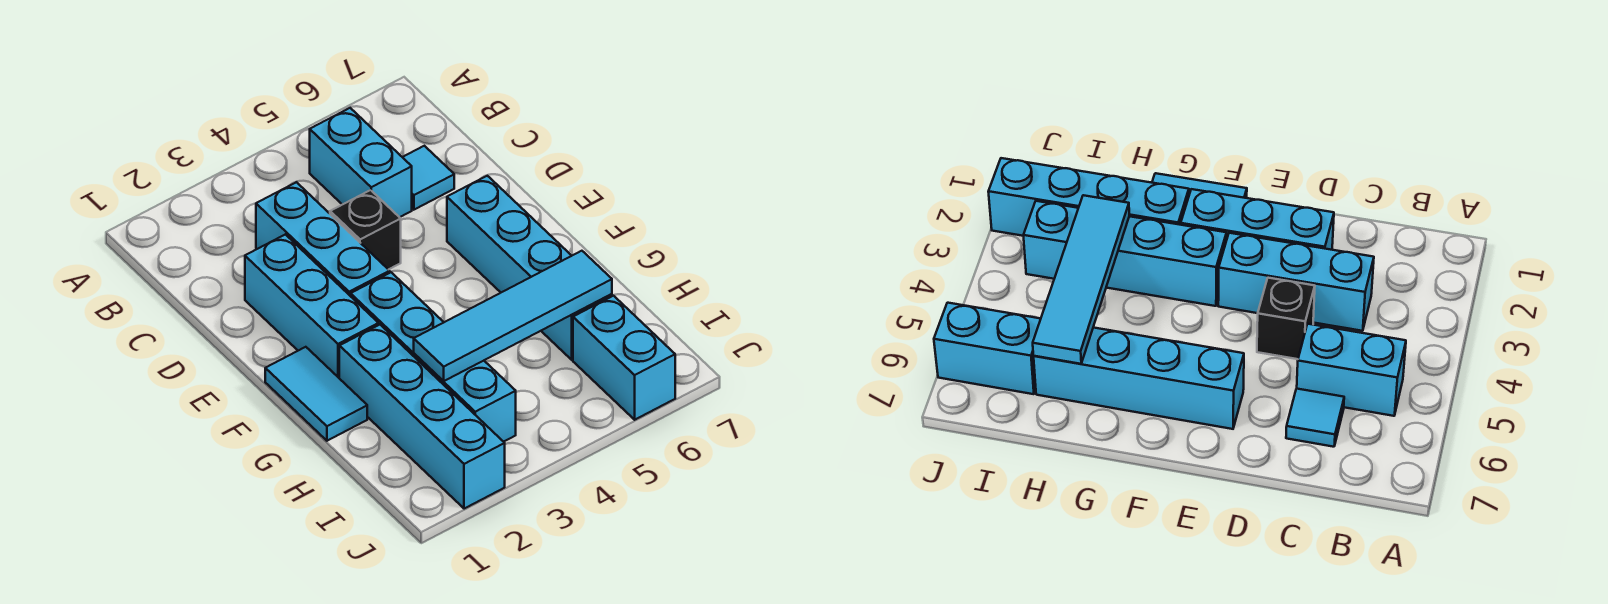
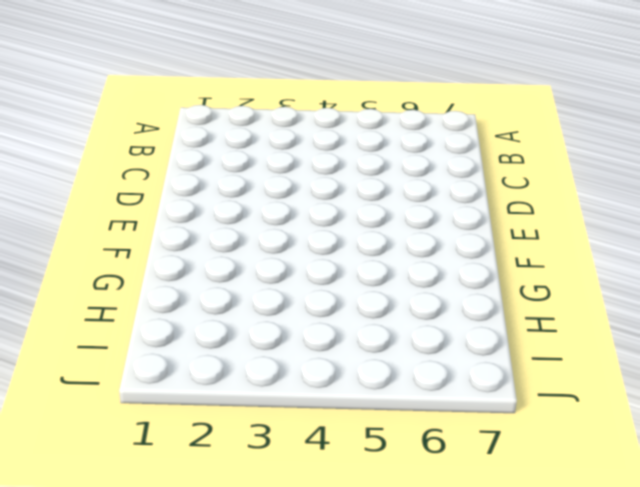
none -> cyan brick B5:C5 level 1
none -> cyan brick C3:E3 level 1

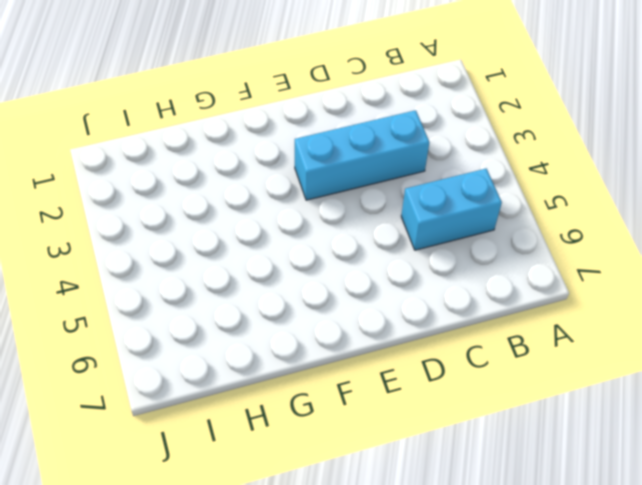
none -> cyan tile C6 level 1
none -> cyan brick D2:F2 level 1

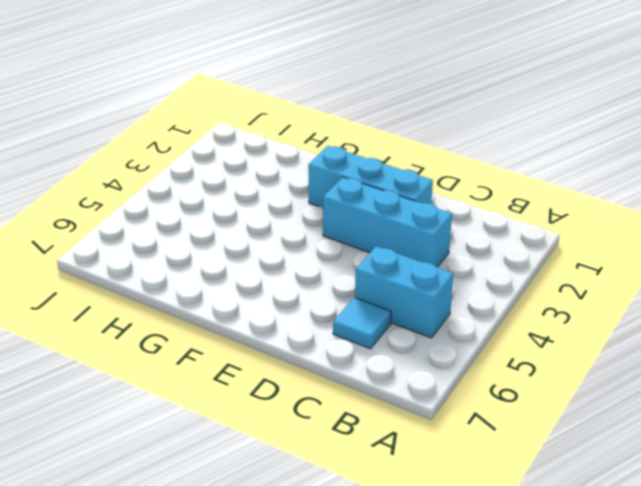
none -> black brick D4 level 1
none -> cyan brick E6:H6 level 1

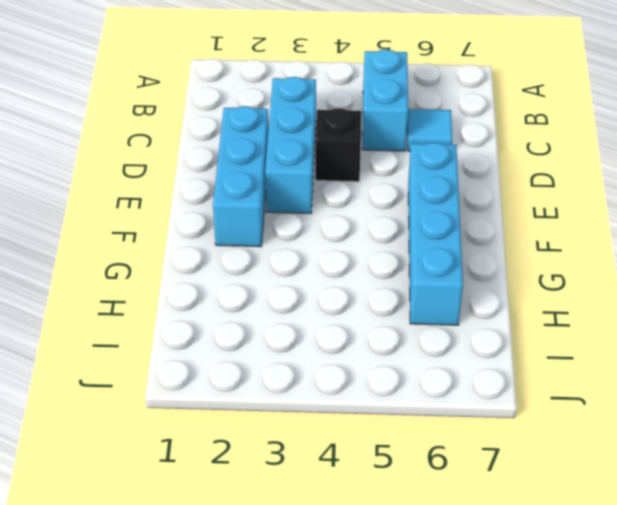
none -> cyan tile F1:G1 level 1
none -> cyan brick F3:I3 level 1

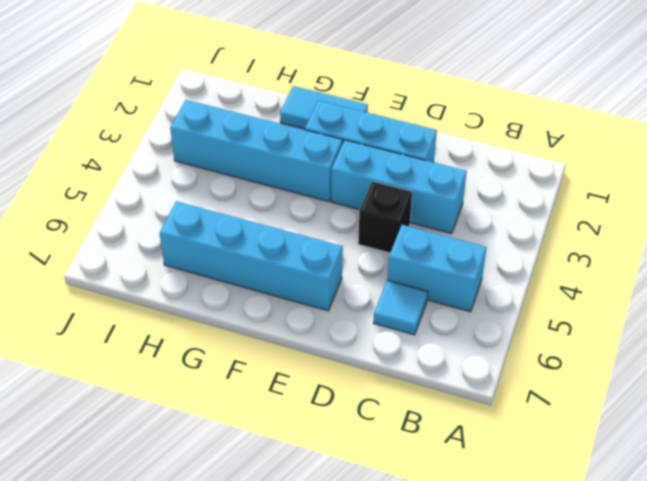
none -> cyan brick G2:J2 level 1
none -> cyan brick I6:J6 level 1

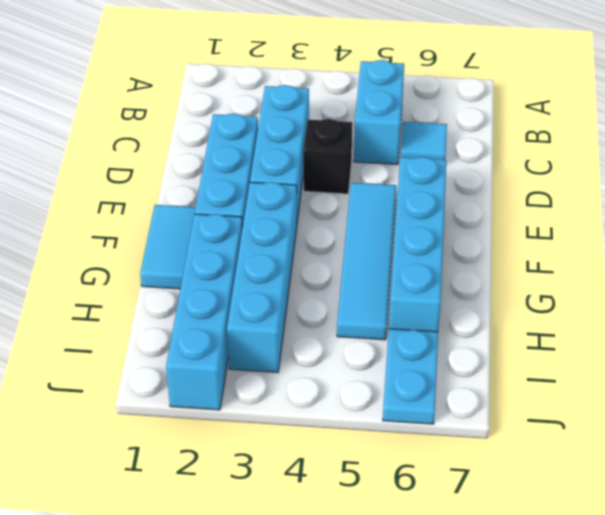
cyan tile E5:H5 level 1 -> cyan tile H3:H6 level 2
cyan plate I6:J6 level 1 -> cyan brick I6:J6 level 1

